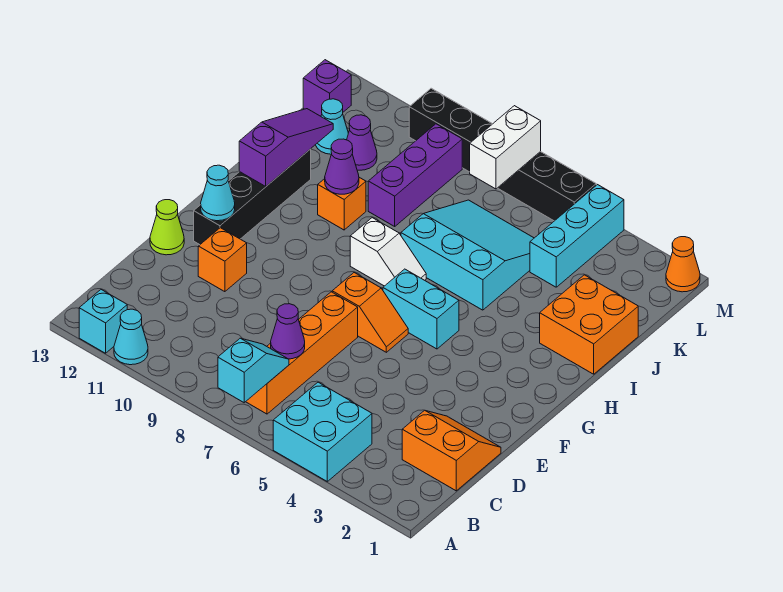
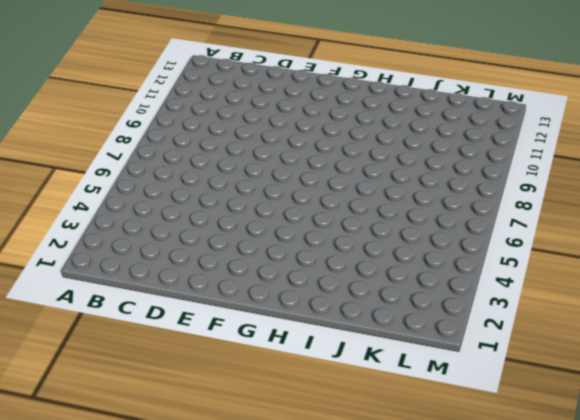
none -> cyan brick A4:B5 level 1
none -> cyan cone A11 level 1
none -> cyan brick A12 level 1

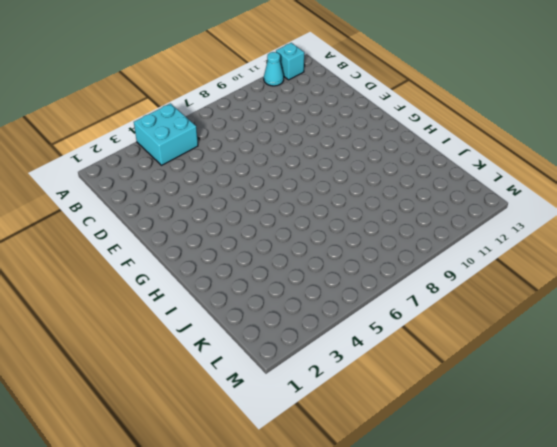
none -> orange brick B7:E7 level 1
none -> orange slope C1:D2 level 1 top C
none -> orange brick E11 level 1

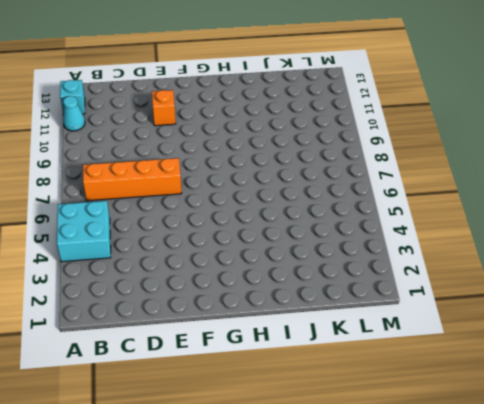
none -> orange slope C1:D2 level 1 top C
none -> lime cone E13 level 1
none -> orange slope F6:F7 level 1 top 7

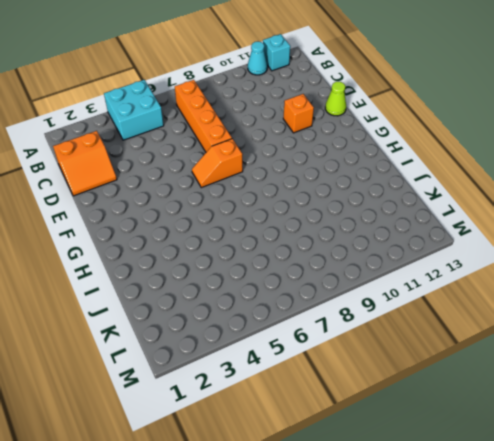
none -> black brick F12:I12 level 1
none -> cyan brick G5:G6 level 1
none -> white slope H7:H8 level 1 top 8

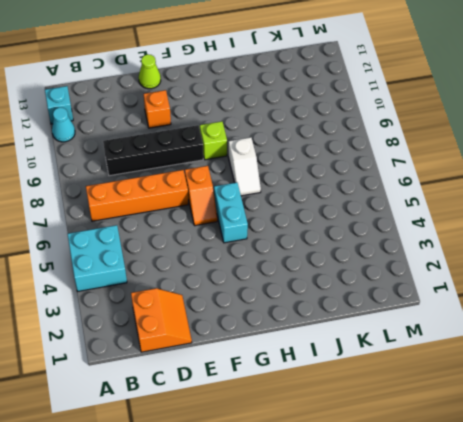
black brick C9:F9 level 1 -> black brick F12:I12 level 1
lime brick G9 level 1 -> none
none -> orange brick I1:J2 level 1
none -> cyan slope I5:K7 level 1 top I
none -> orange brick I10 level 1

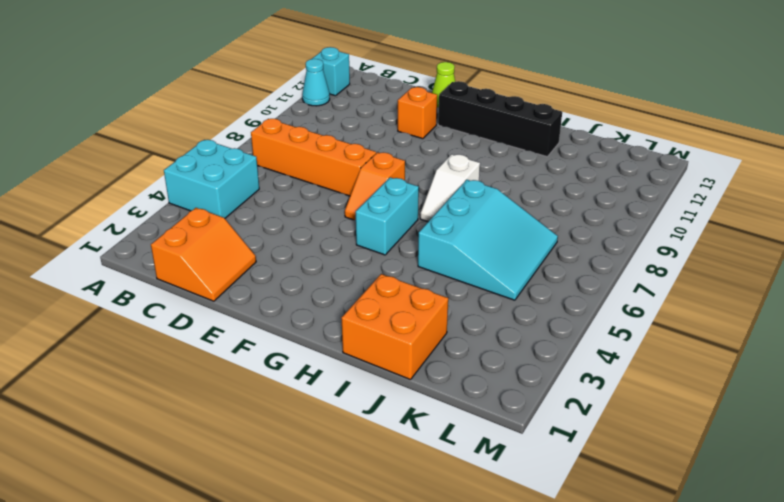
none -> orange brick I10 level 1
none -> purple brick J9:L9 level 1
none -> cyan brick K4:M4 level 1

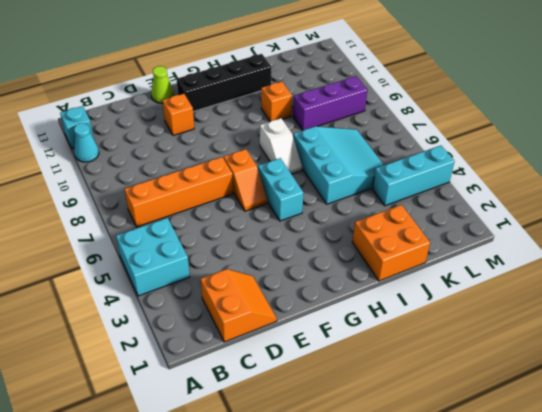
none -> purple cone K11 level 1
none -> cyan cone K12 level 1
none -> purple brick L13 level 1

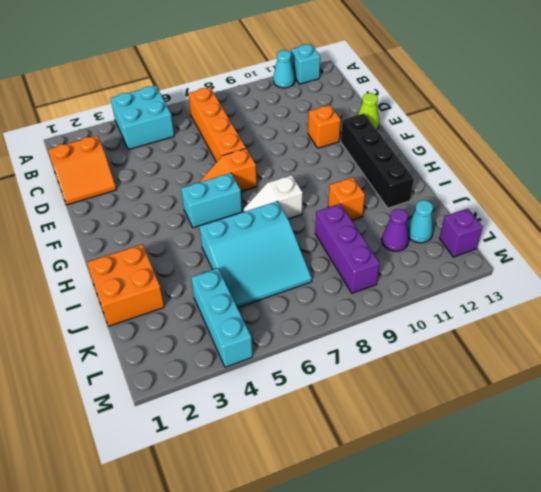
none -> orange cone M1 level 1
none -> black brick M5:M10 level 1
none -> cyan slope A7:B7 level 2 top A

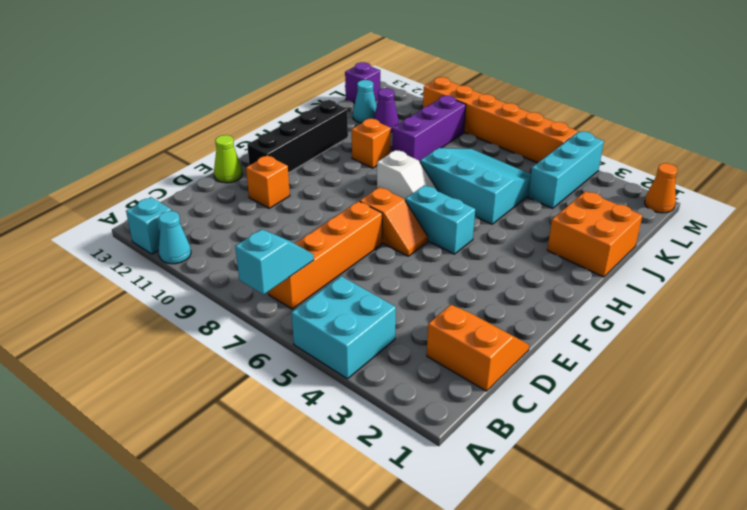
orange brick M5:M10 level 1 -> black brick M5:M10 level 1
none -> purple cone C7 level 2
none -> cyan cone F12 level 2
none -> purple slope H12:J12 level 2 top H

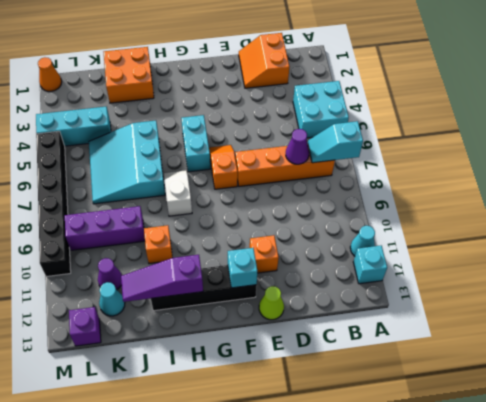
cyan brick F12 level 2 -> cyan cone F12 level 2
none -> purple cone I10 level 2
none -> white brick L7:M7 level 2

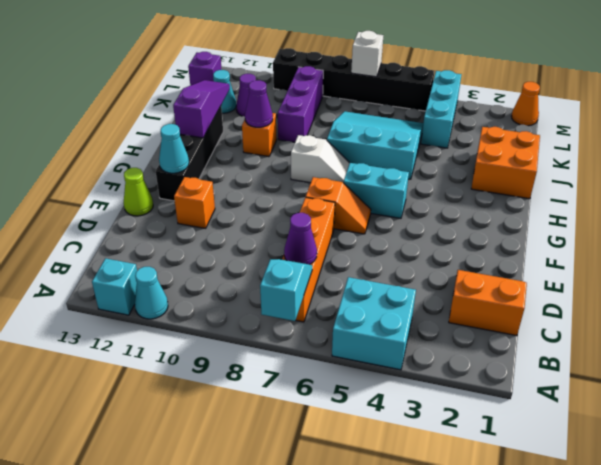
white brick M7 level 2 -> white brick L7:M7 level 2

